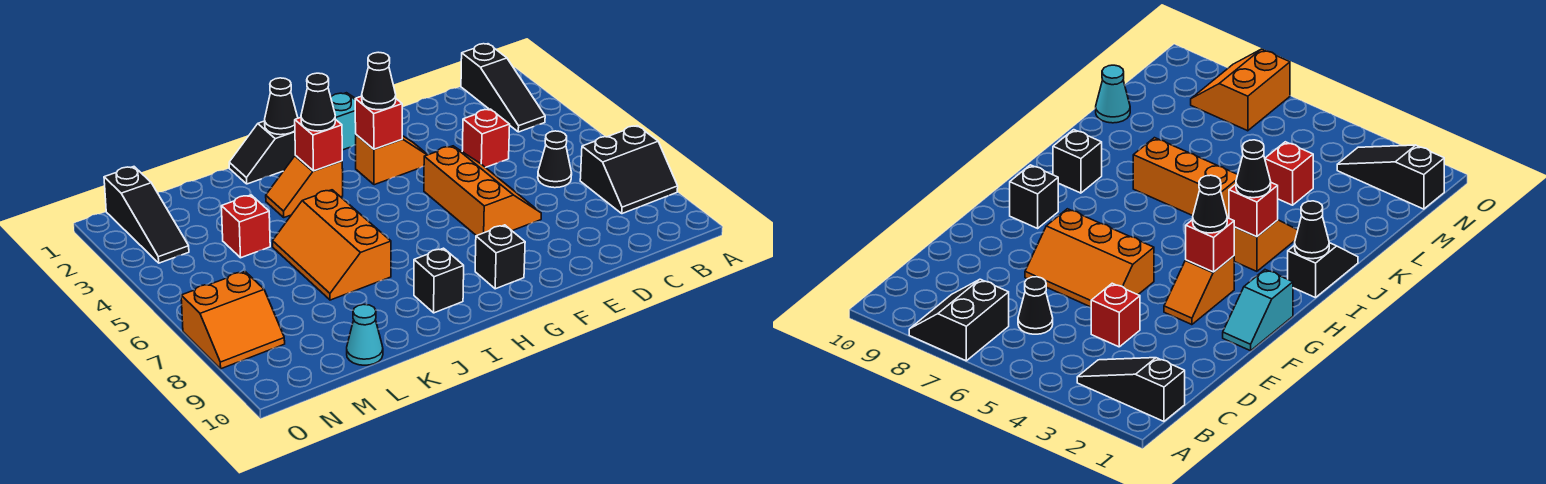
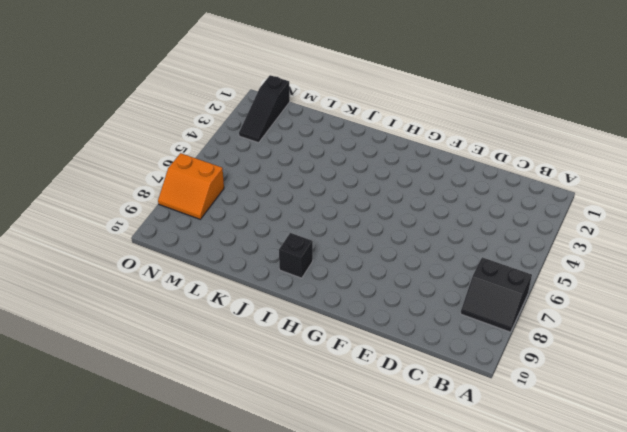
none -> black slope B1:B3 level 1 top 1
none -> black cone C6 level 1
none -> red brick D4 level 1

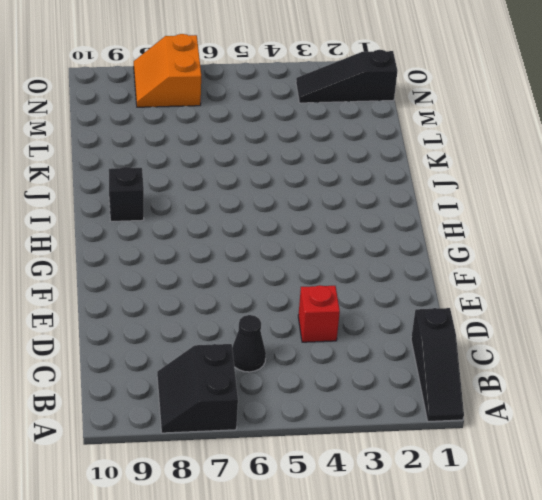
black slope A1:C1 level 1 top C -> black slope B1:B3 level 1 top 1
none -> orange slope E5:F7 level 1 top F
none -> cyan slope F1:G1 level 1 top G
none -> orange slope F3:G3 level 1 top G

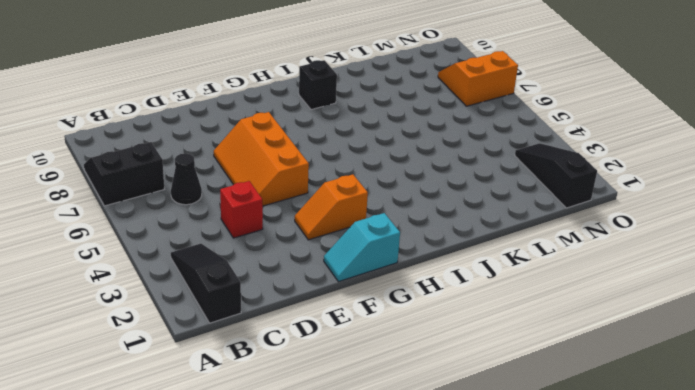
none -> black brick G9 level 1
none -> black slope I1:J1 level 1 top I
none -> orange slope I3:J3 level 1 top I

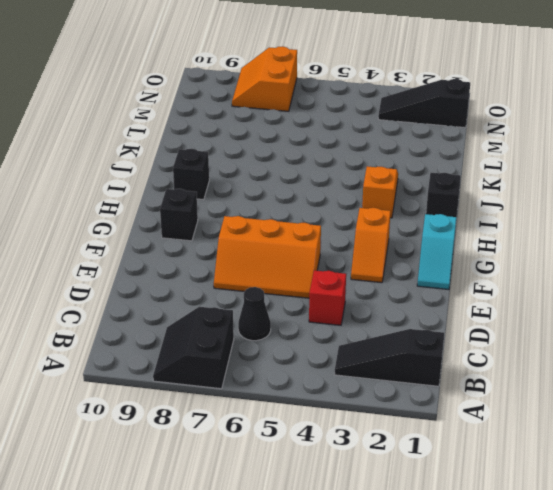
none -> orange slope J5:K7 level 1 top J
none -> red brick L4 level 1
none -> cyan cone L10 level 1

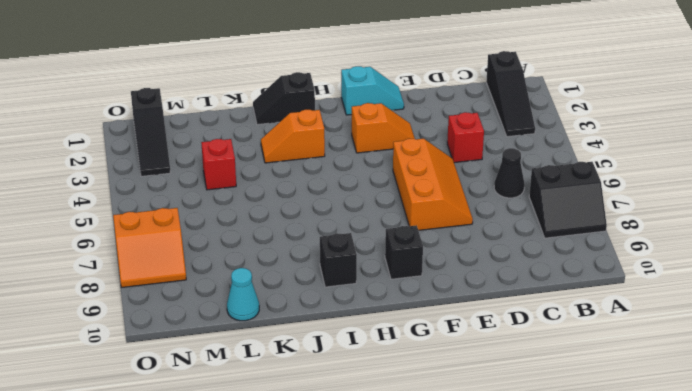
none -> orange slope J5:K7 level 1 top J
none -> red brick G3 level 2
none -> black cone I1 level 2

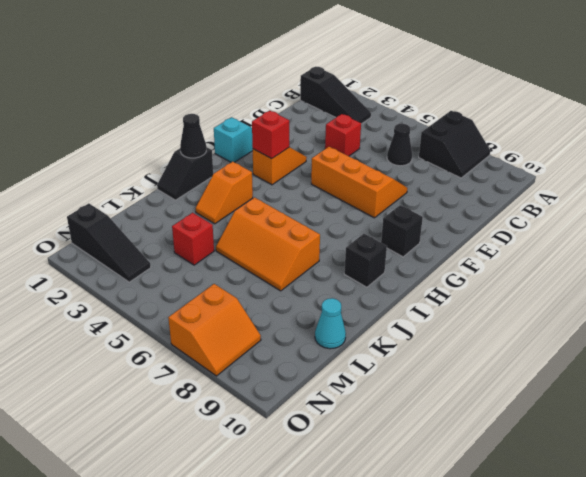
none -> red brick I3 level 2
none -> black cone G3 level 3
none -> black cone I3 level 3

